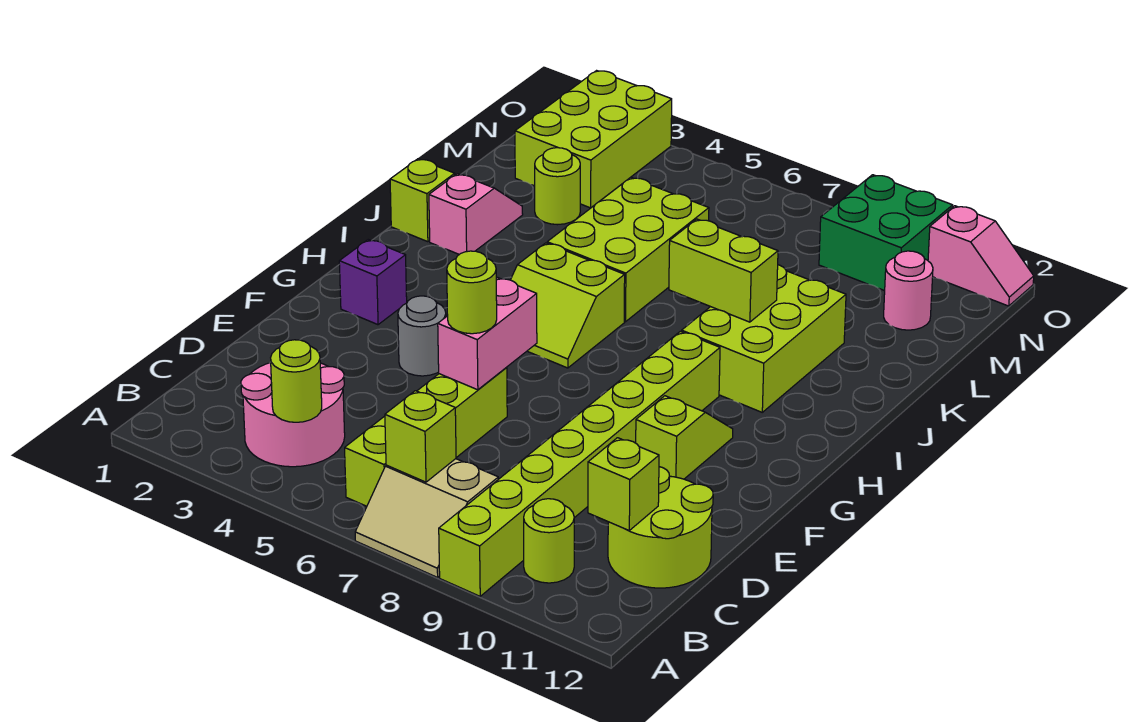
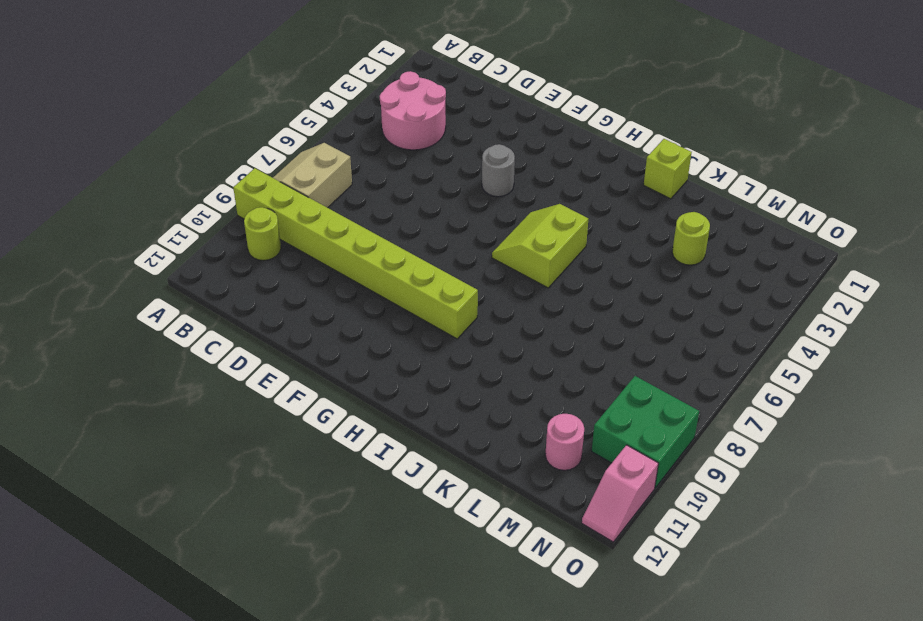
none -> lime brick B6:E6 level 1
none -> lime round brick C11:D12 level 1
none -> lime slope F10:G10 level 1 top F

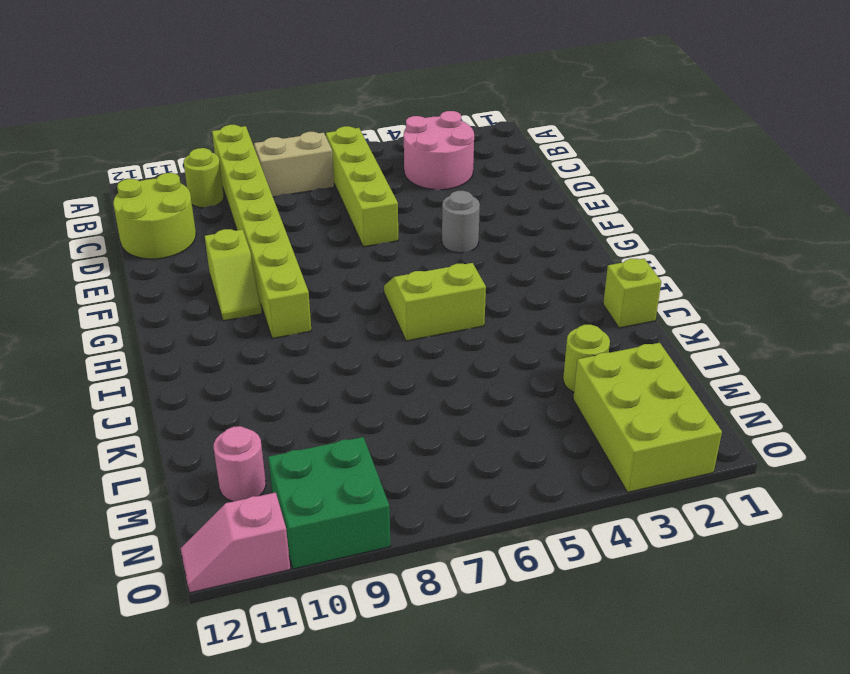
none -> purple brick G2 level 1
none -> lime brick I9:K10 level 1
none -> pink slope J2:K2 level 1 top J

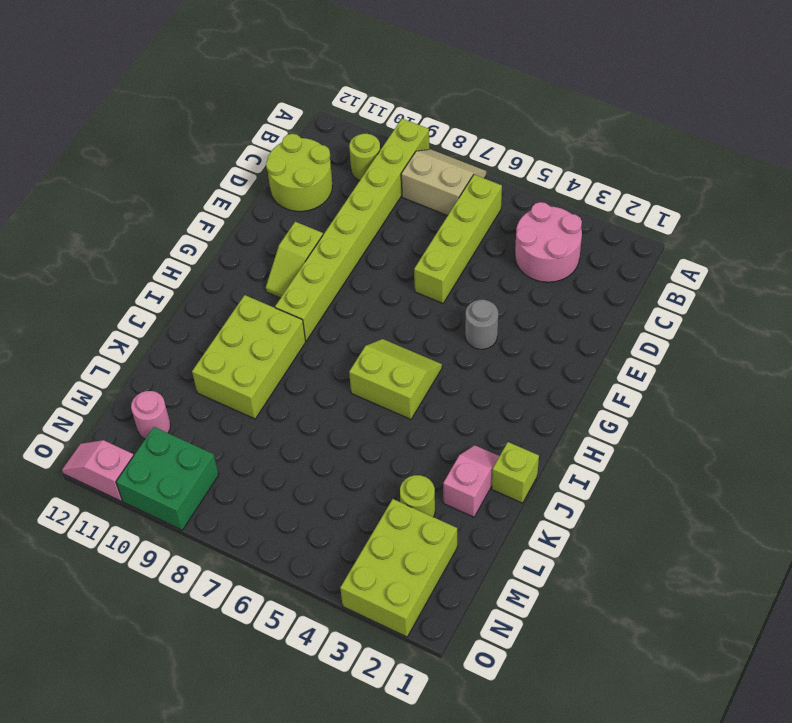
pink slope J2:K2 level 1 top K -> pink slope J2:K2 level 1 top J
none -> purple brick G2 level 1
none -> lime brick J5:L6 level 1
none -> lime round brick B4 level 2

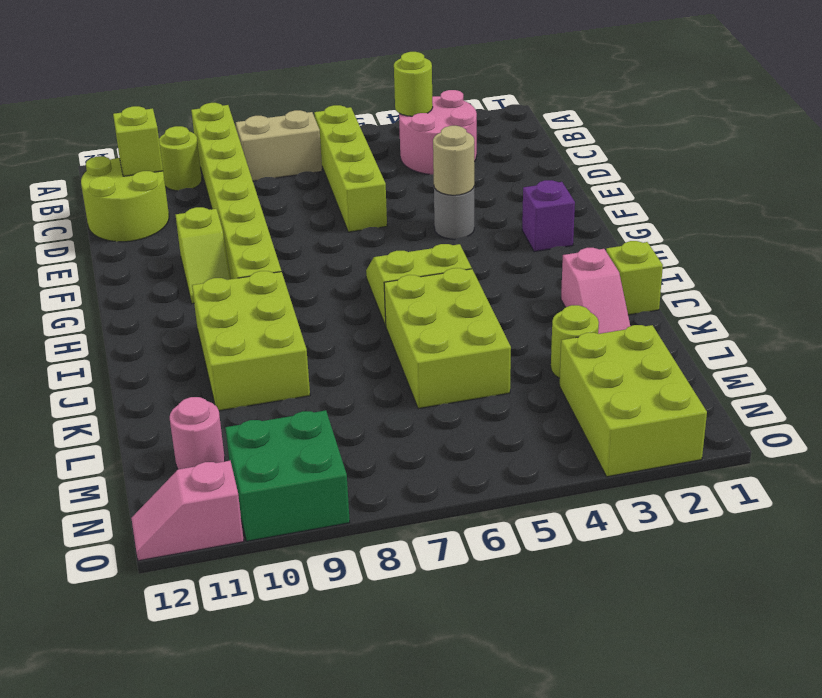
tan round brick F4 level 2 -> none
none -> lime brick B7 level 2
none -> pink brick E6:F6 level 2
none -> lime brick J8:J9 level 2

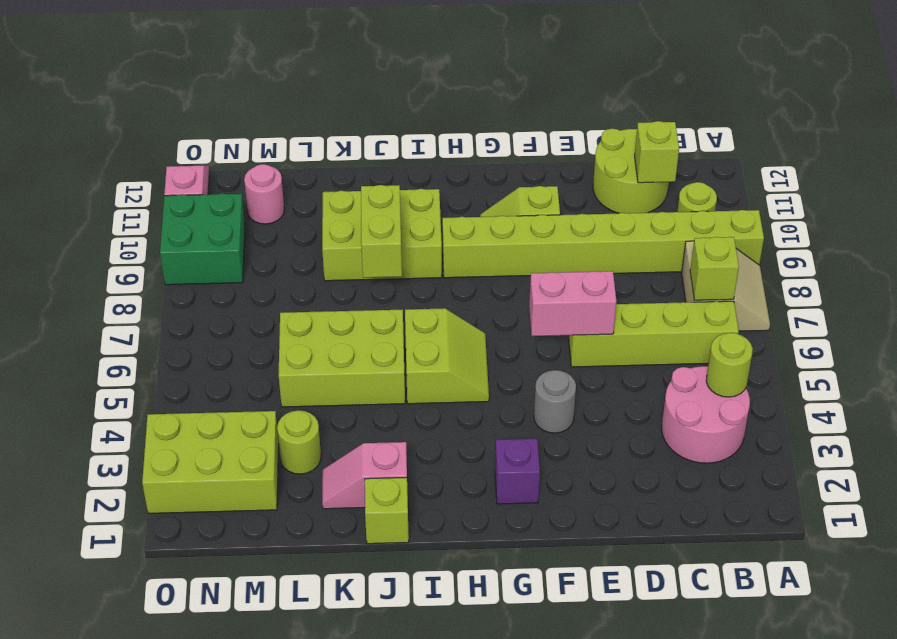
none -> lime round brick E6 level 3

